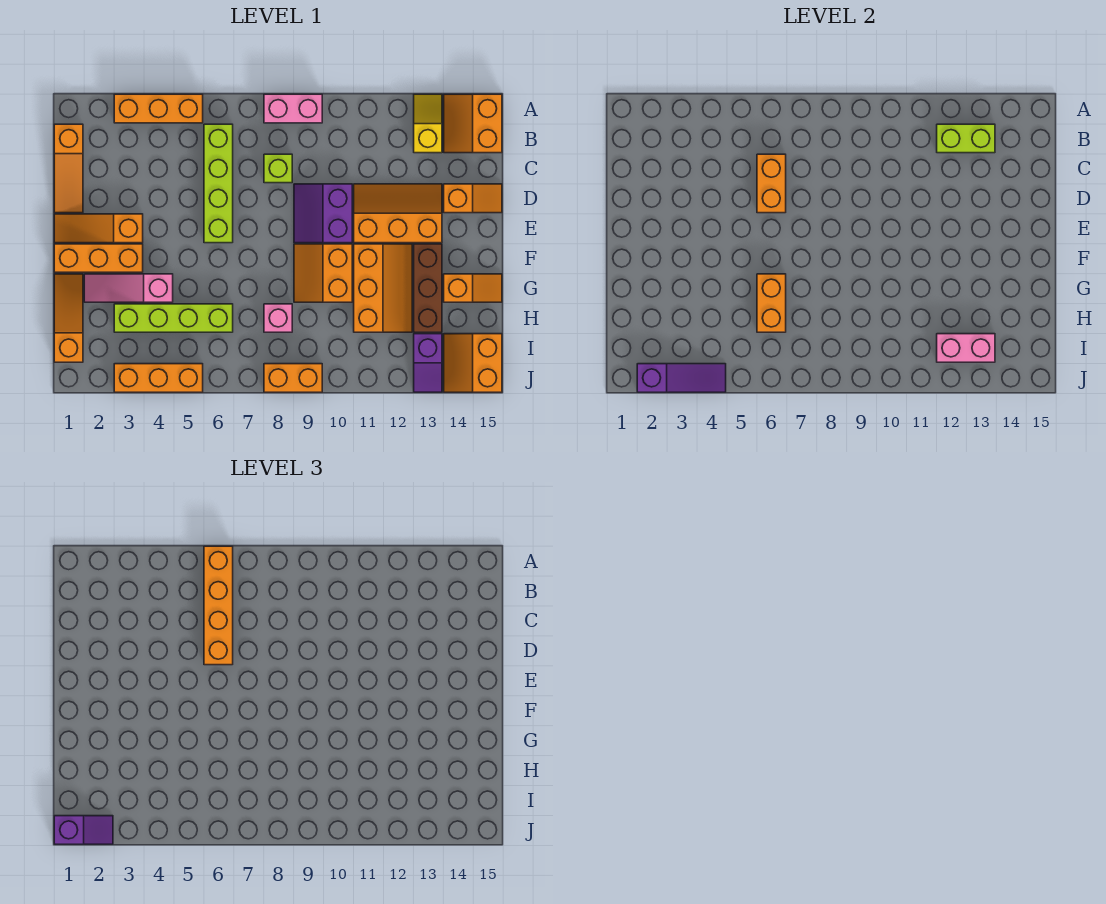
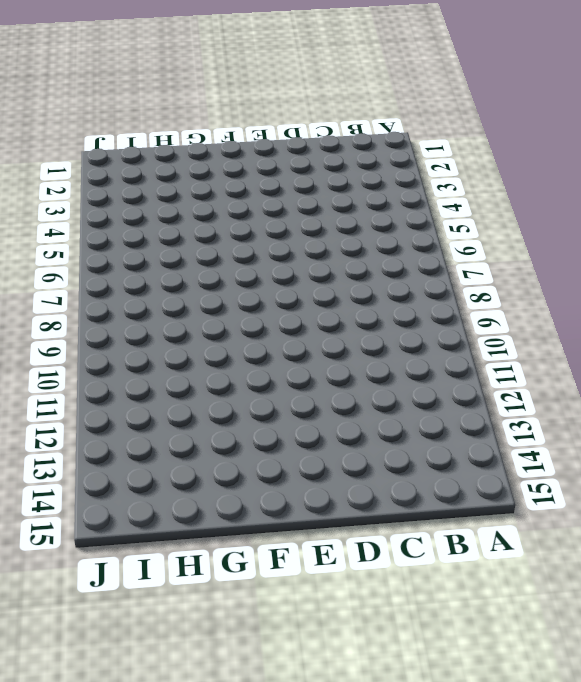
none -> orange brick A3:A5 level 1
none -> pink brick A8:A9 level 1
none -> yellow slope A13:B13 level 1 top B
none -> orange slope A14:B15 level 1 top 15

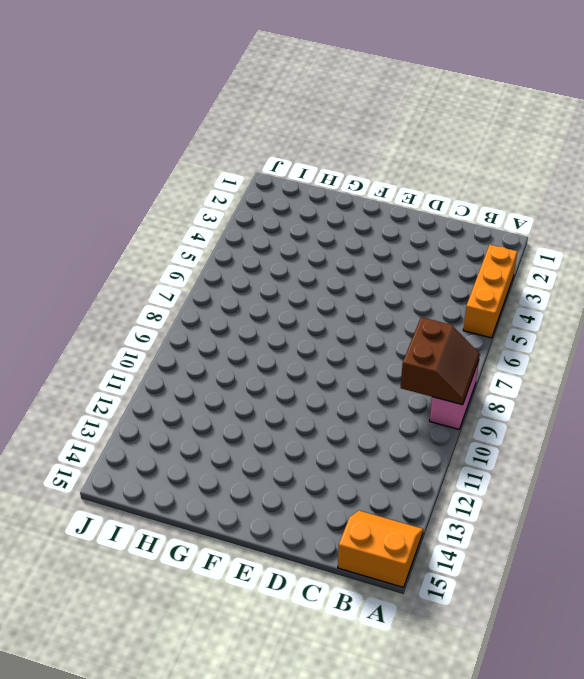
brown slope A8:B9 level 2 top B -> none
none -> yellow slope A13:B13 level 1 top B
none -> orange slope B1:D1 level 1 top B
none -> lime brick B6:E6 level 1
none -> lime brick C8 level 1

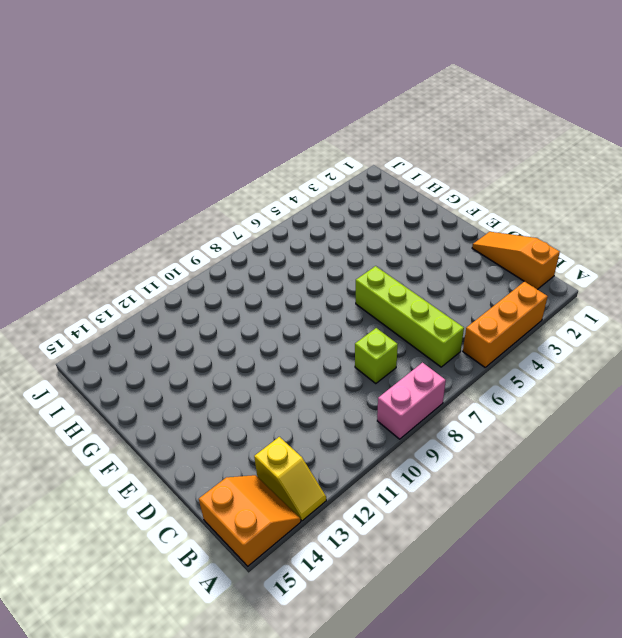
none -> purple slope D9:E10 level 1 top 10
none -> orange slope D11:E13 level 1 top E
none -> orange slope D14:D15 level 1 top 14
none -> orange slope E1:E3 level 1 top 3

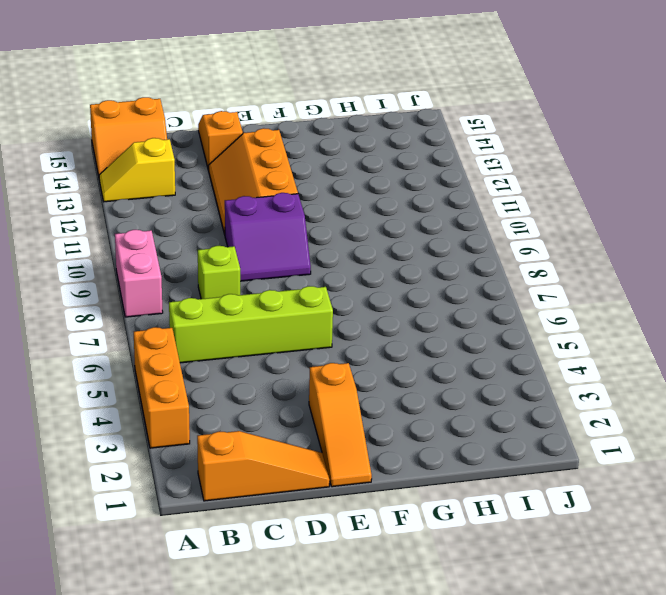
none -> orange brick F1:F3 level 1
none -> orange slope F9:G10 level 1 top 10
none -> orange slope F11:H12 level 1 top 11
none -> brown brick F13:H13 level 1

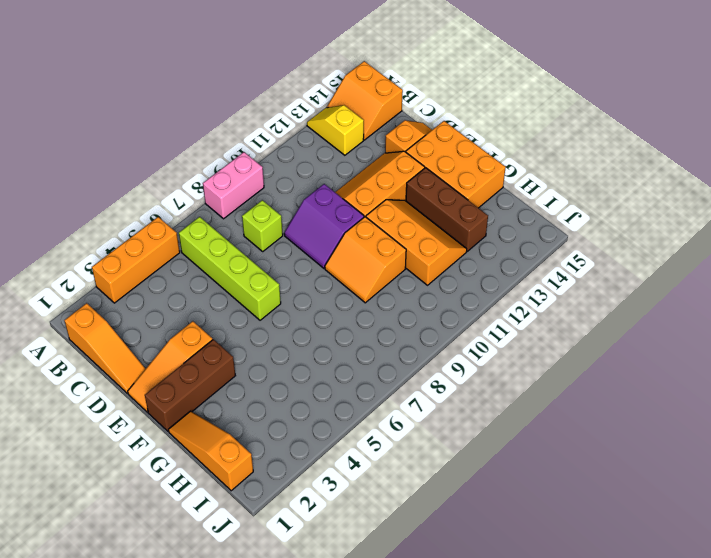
orange brick E14:G15 level 1 -> orange slope G14:G15 level 1 top 14
brown brick F1:F3 level 1 -> orange brick F1:F3 level 1
none -> pink slope G2:G4 level 1 top 4
none -> lime brick H3:H6 level 1
none -> pink brick H8 level 1
none -> purple slope I13:J13 level 1 top I

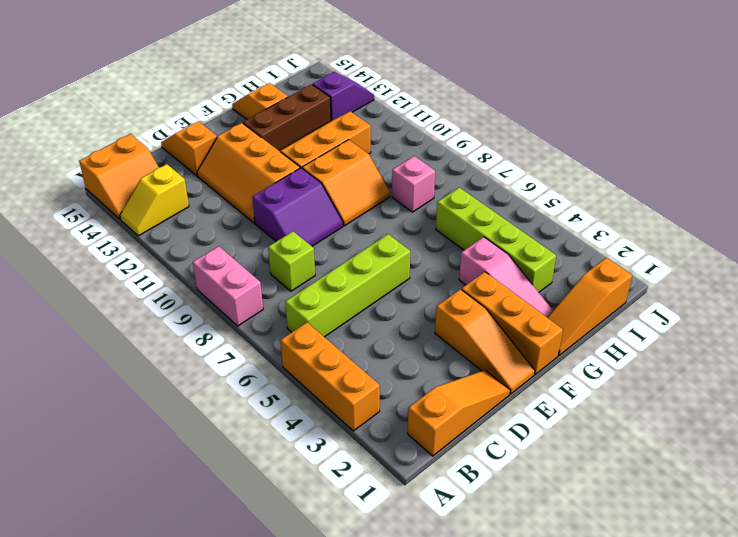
none -> orange slope I14:J15 level 1 top 15
none -> orange brick J3:J5 level 1
none -> orange brick J8:J9 level 1
none -> lime brick B12:B13 level 2

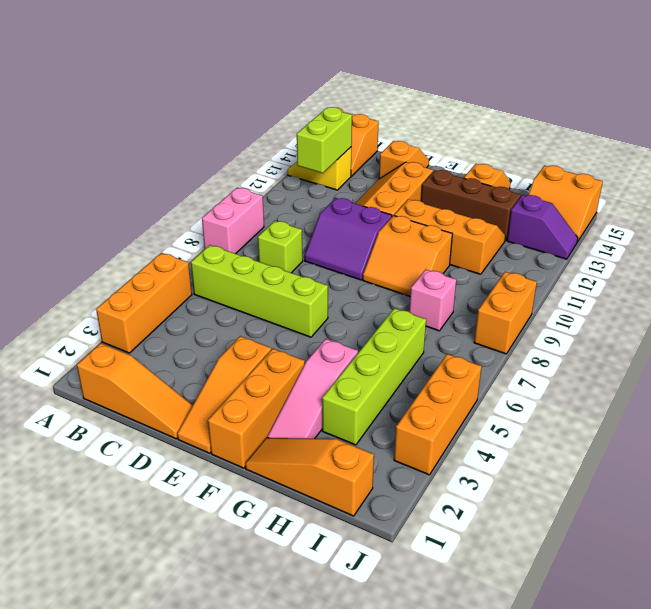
none -> orange brick C6:D6 level 2
none -> orange brick G6:H6 level 2
none -> pink brick I12:I13 level 2
none -> purple slope J2:J4 level 2 top 2

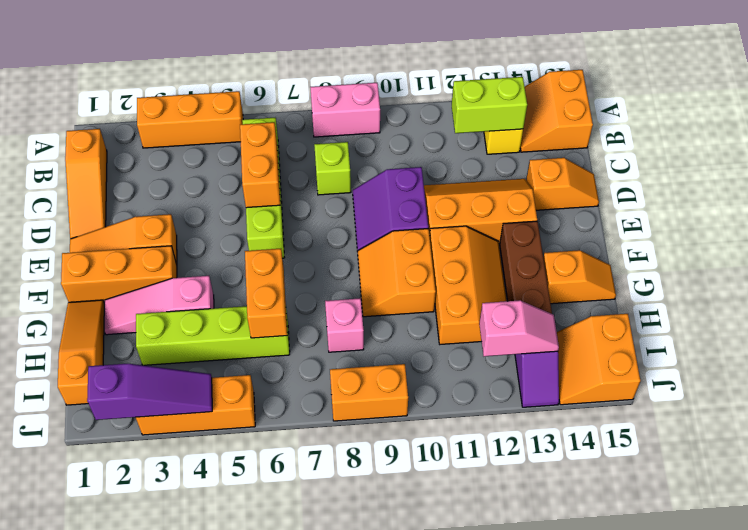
pink slope I12:I13 level 2 top 12 -> pink brick I12:I13 level 2
none -> orange brick A6:D6 level 3
none -> purple slope J1:J2 level 3 top 1

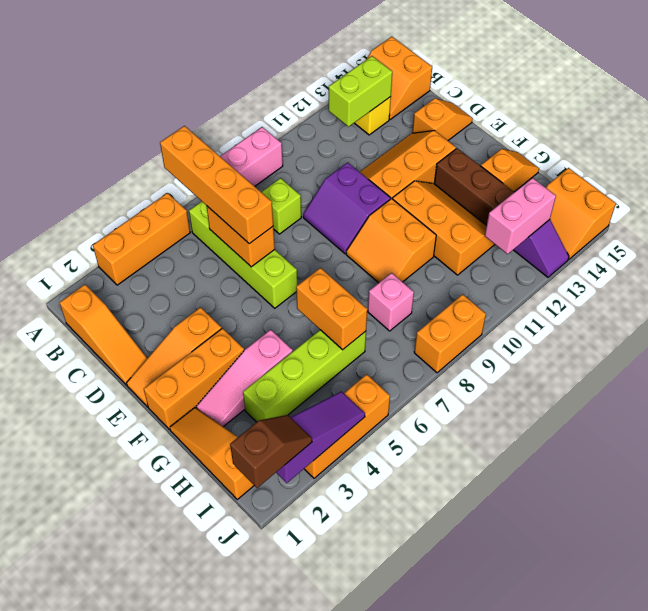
brown slope J1:J2 level 3 top 1 -> purple slope J1:J2 level 3 top 1

